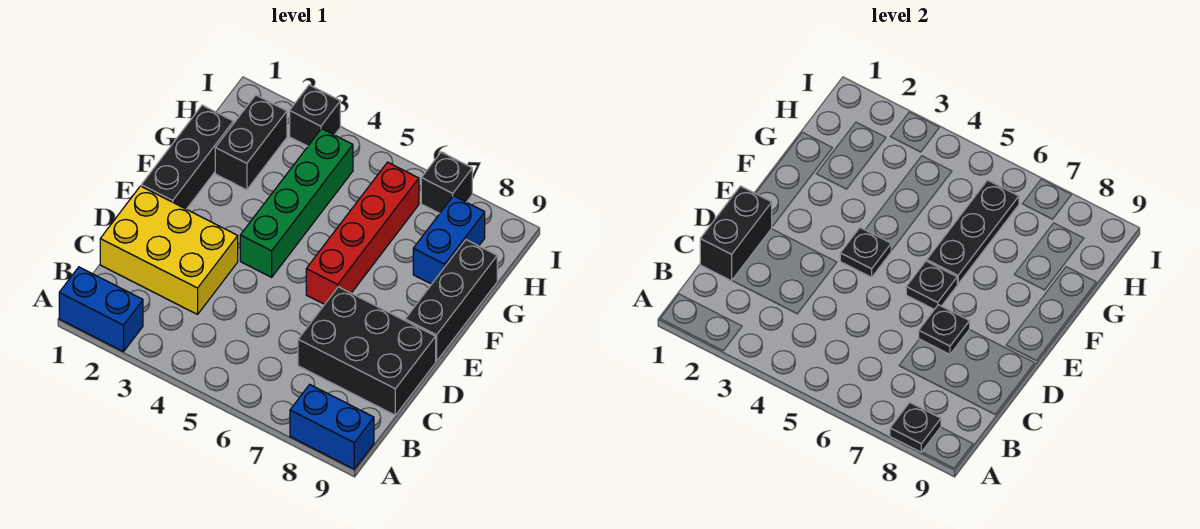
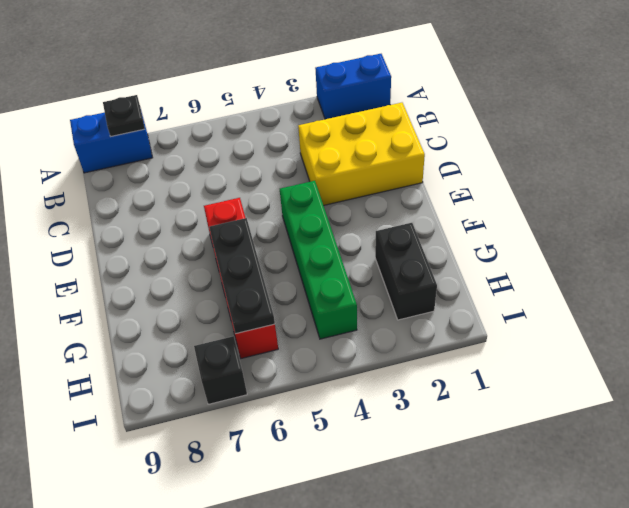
none -> black brick C7:D9 level 1
none -> black brick E1:G1 level 1
none -> black brick E9:G9 level 1

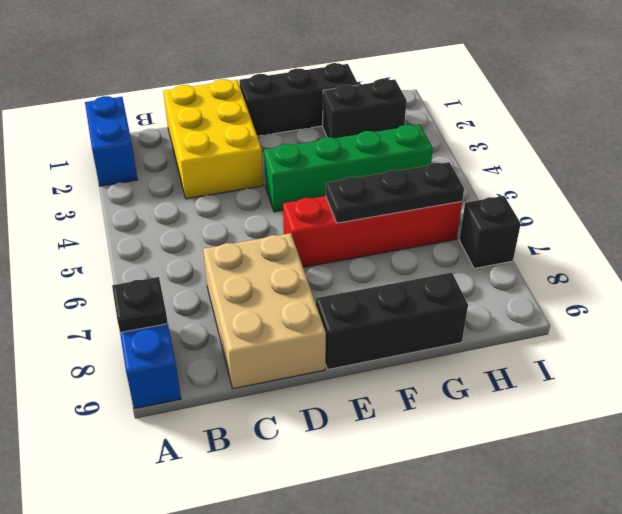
tan brick C7:D9 level 1 -> black brick C7:D9 level 1
none -> blue brick G8:H8 level 1
none -> black brick I3 level 1
none -> black brick C1:D1 level 2

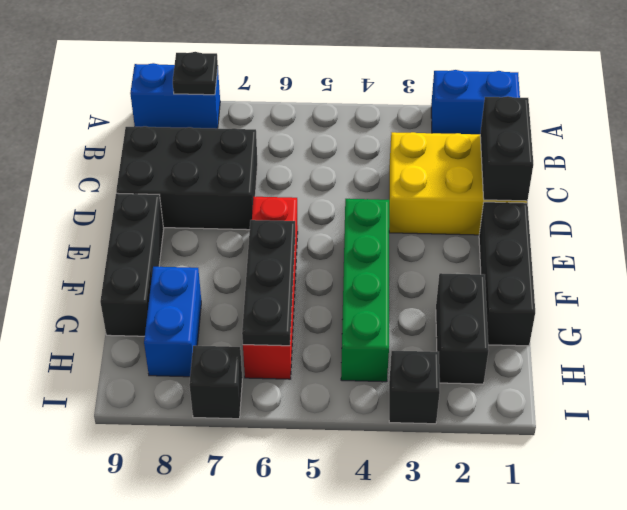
none -> black plate D7 level 2
none -> black plate E4 level 2
none -> black plate E6 level 2

